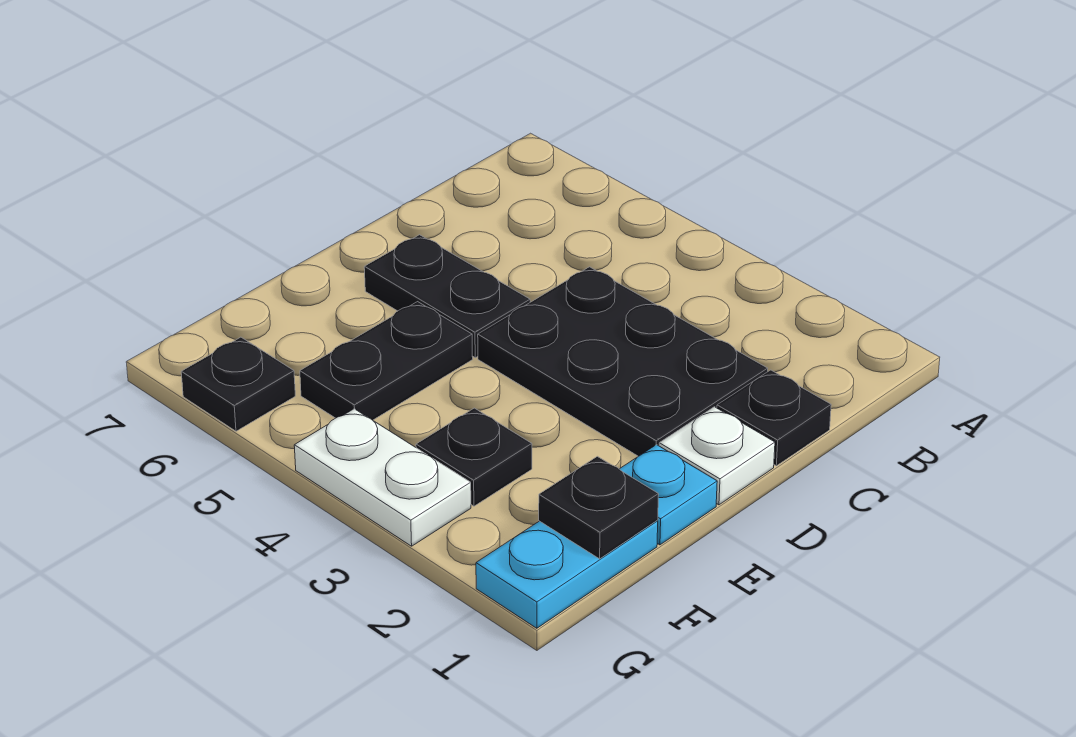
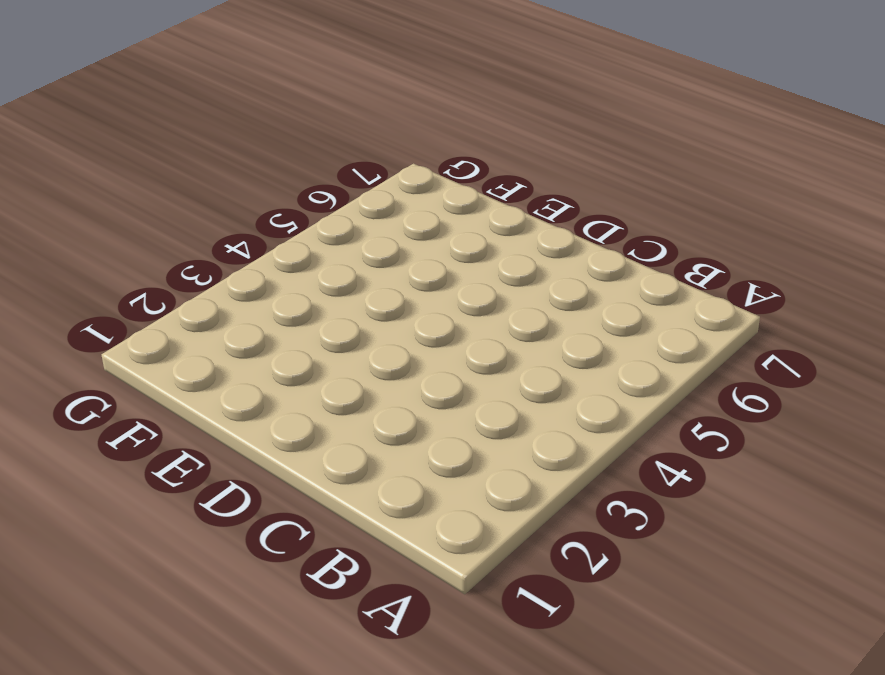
none -> black plate C1 level 1
none -> black plate C2:D4 level 1

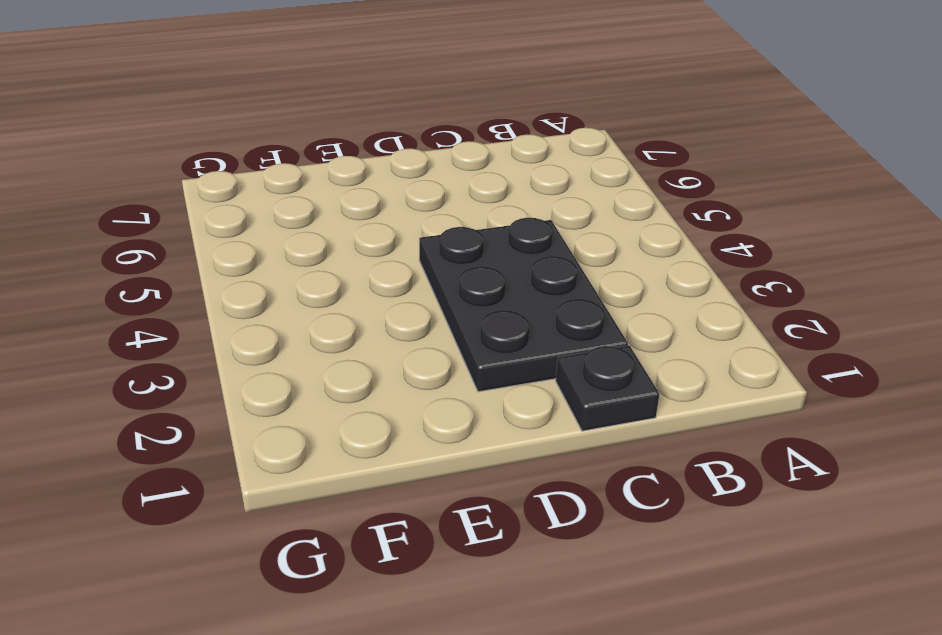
none -> white plate D1 level 1
none -> black plate D5:D6 level 1

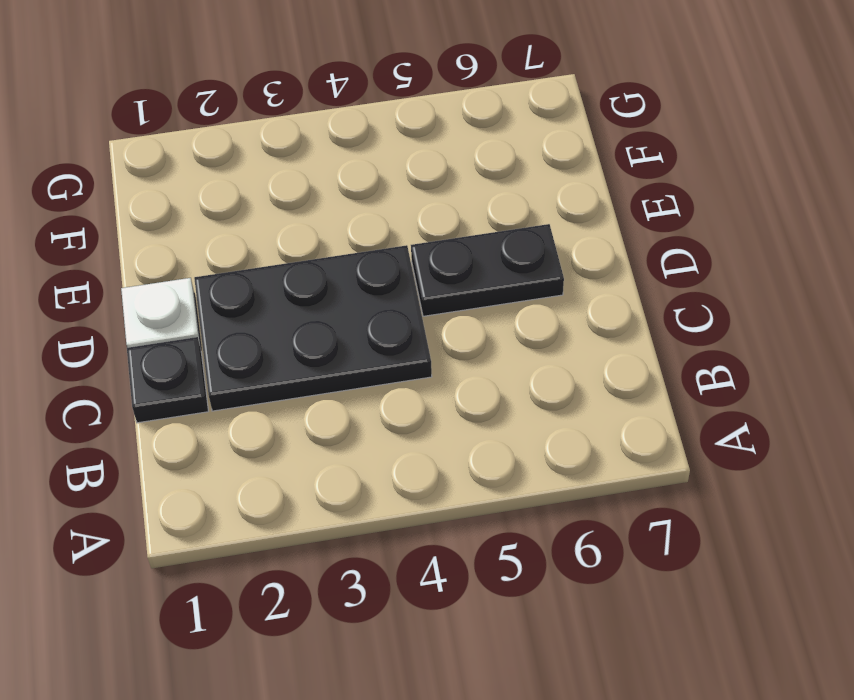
none -> cyan plate E1 level 1
none -> black plate E5:F5 level 1

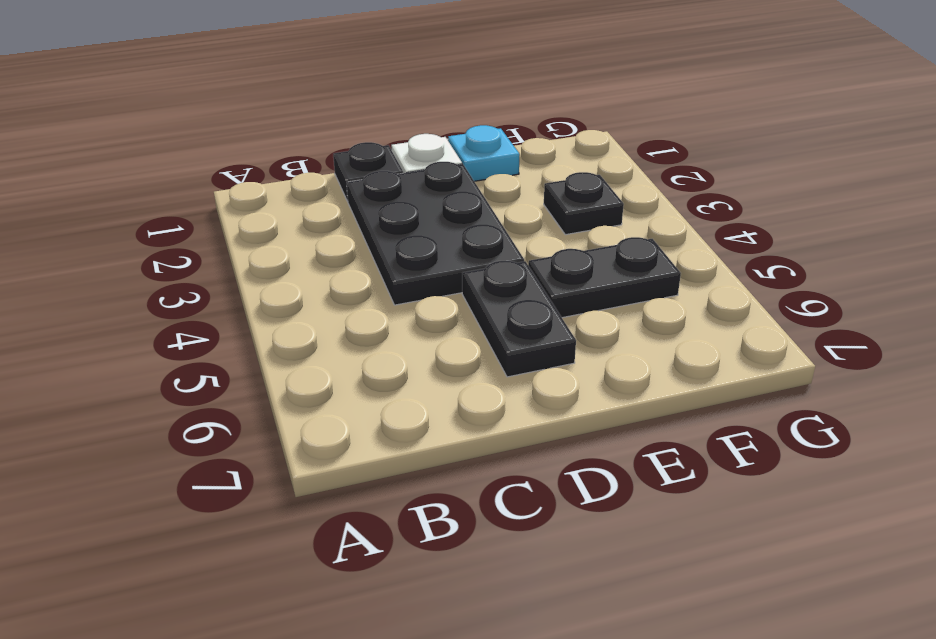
none -> cyan plate F1:G1 level 1
none -> white plate G3:G4 level 1

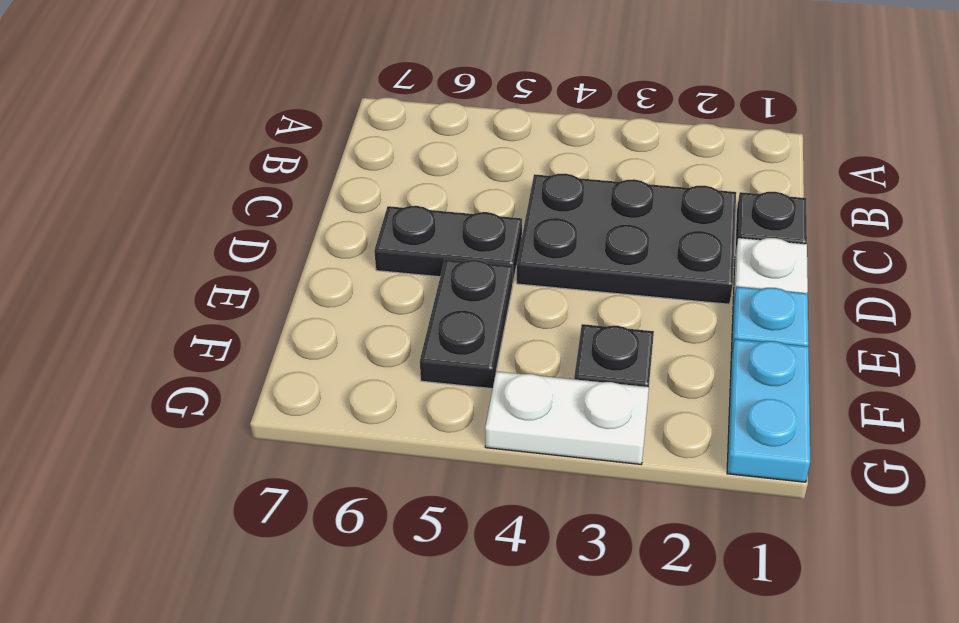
none -> black plate G6 level 1
none -> black plate F1 level 2

